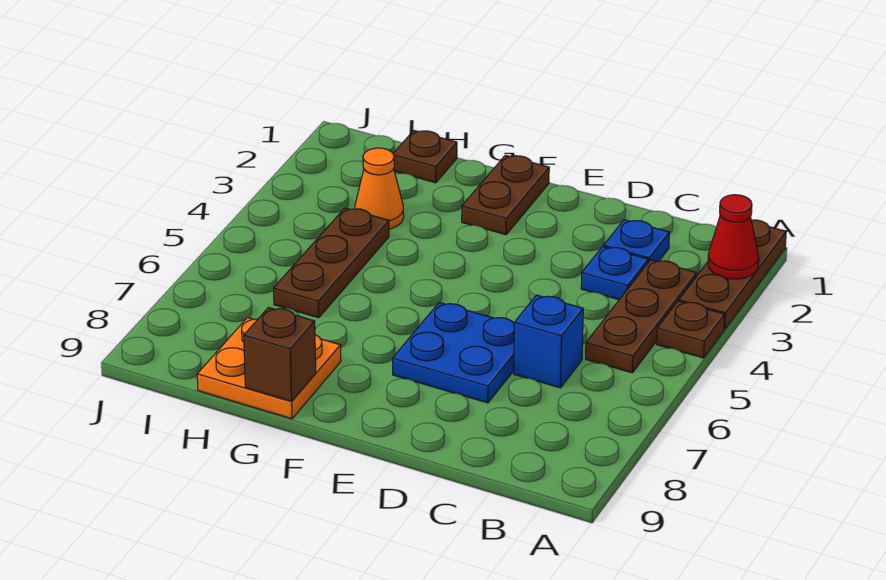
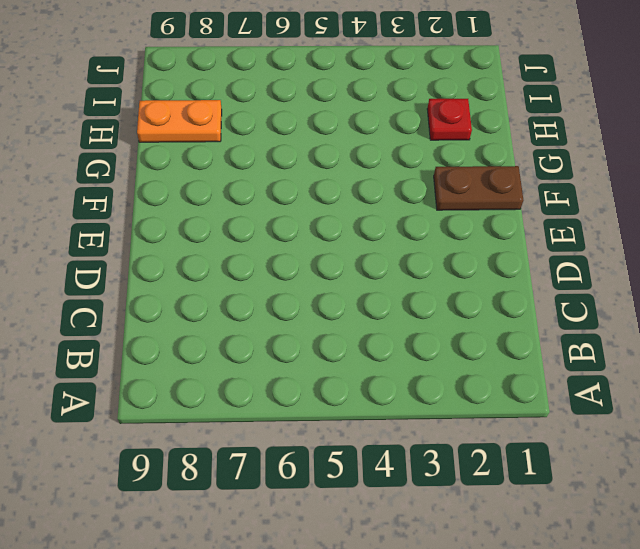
red plate H2 level 1 -> none
orange plate H8:H9 level 1 -> orange plate G8:H9 level 1
none -> brown plate A1:A3 level 1
none -> brown plate A4 level 1
none -> brown plate B3:B5 level 1

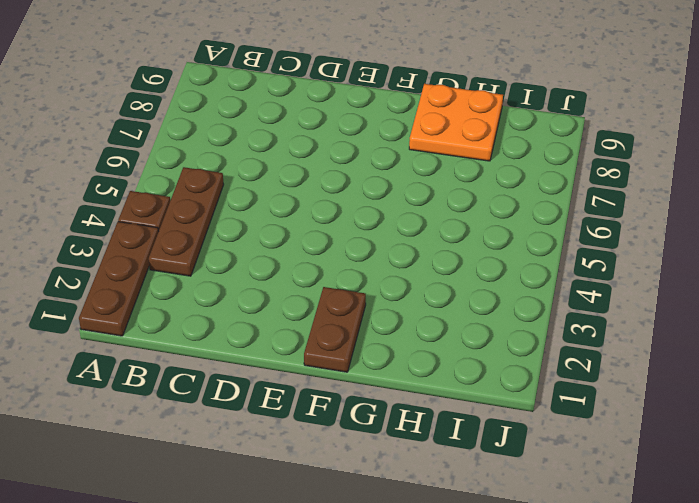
none -> blue plate C2 level 1
none -> blue plate C3 level 1
none -> blue brick C6 level 1

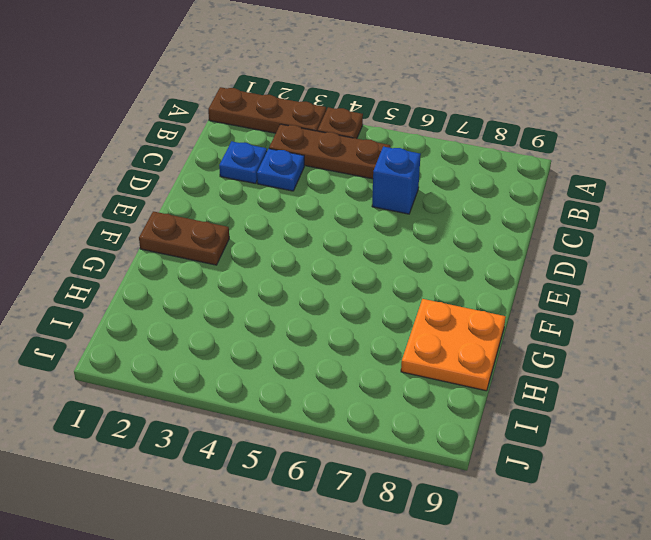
none -> blue plate D6:E7 level 1
none -> brown plate H1 level 1
none -> orange cone H3 level 1

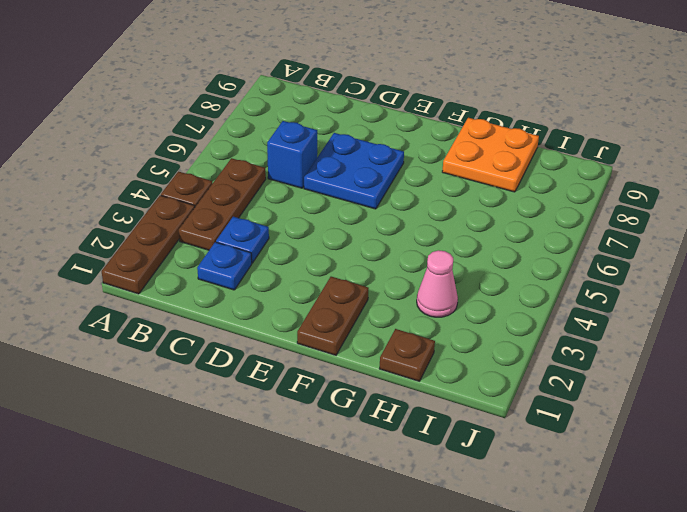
pink cone H3 level 1 -> orange cone H3 level 1
none -> brown plate H4:H6 level 1
none -> red cone A2 level 2
none -> brown brick G9 level 2

